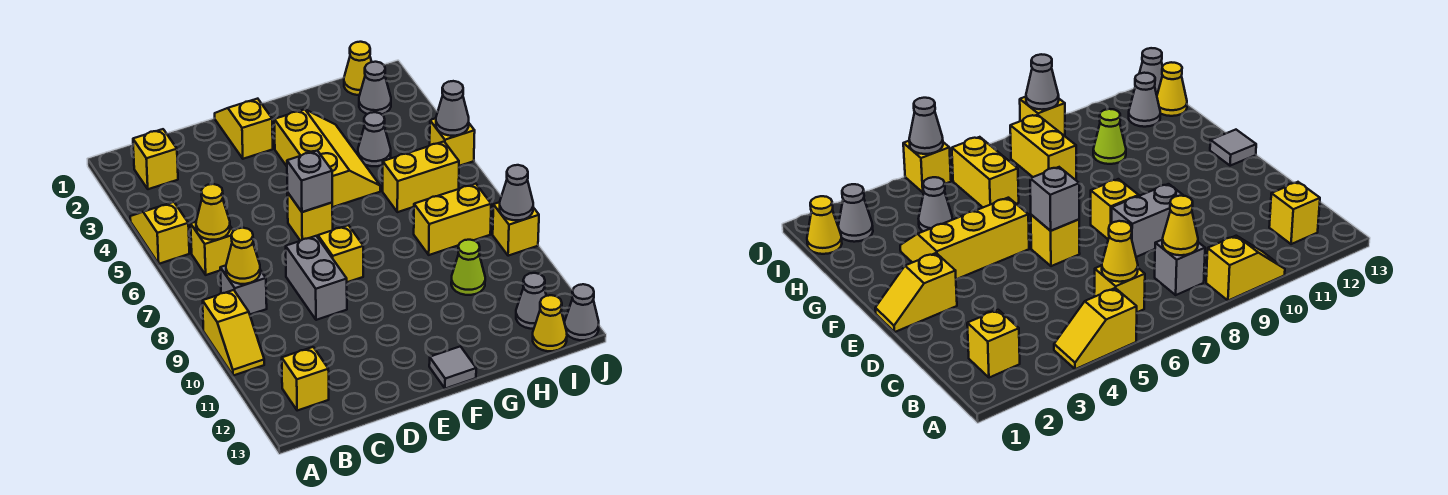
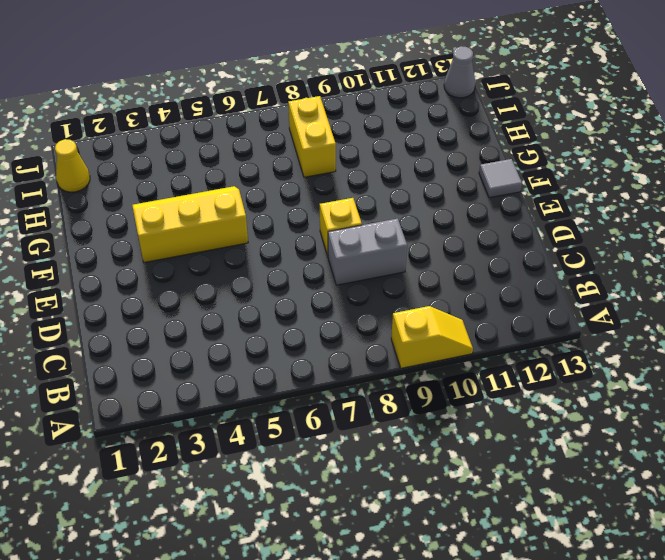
none -> yellow slope A4:A5 level 1 top 5
none -> yellow brick B2 level 1
none -> yellow brick B6 level 1

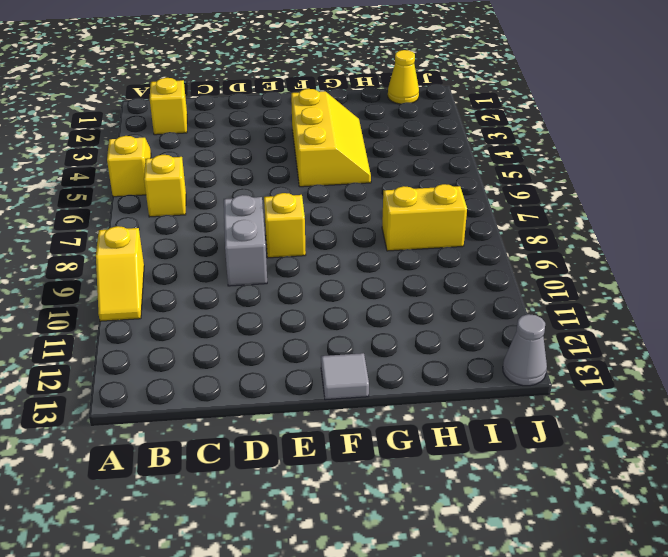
none -> grey brick B8 level 1
none -> yellow brick B12 level 1
none -> yellow slope E1:E2 level 1 top 2

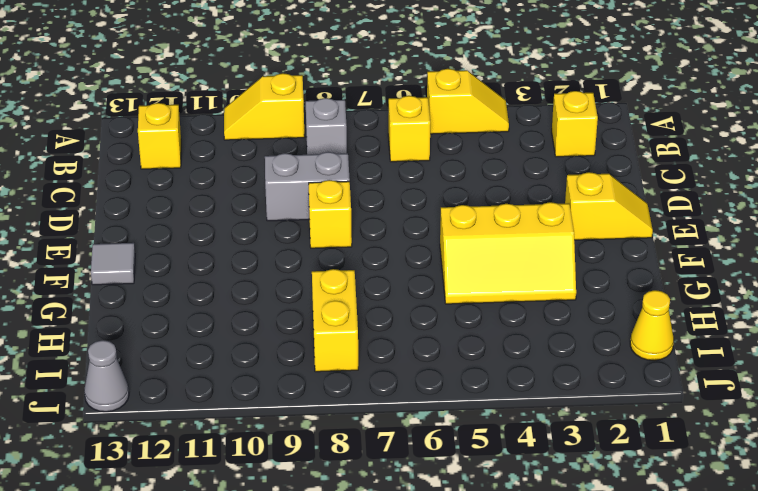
none -> yellow brick E6 level 1
none -> grey cone H4 level 1
none -> yellow brick H6:I6 level 1

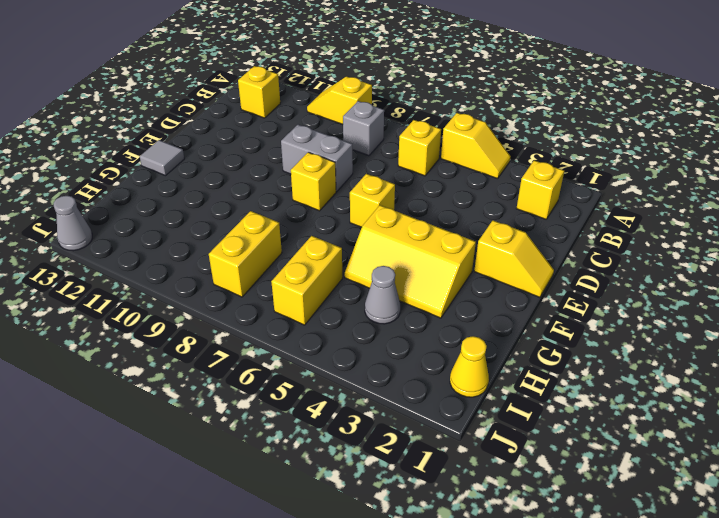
none -> lime cone H10 level 1
none -> grey cone I2 level 1
none -> grey cone I12 level 1

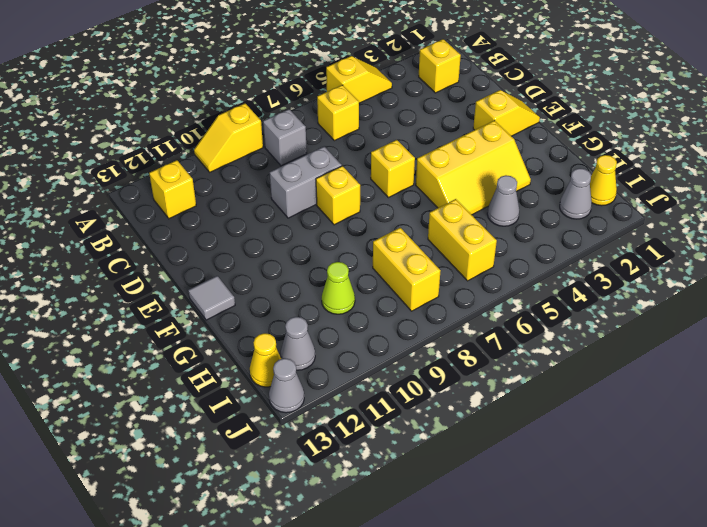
none -> yellow brick J5 level 1
none -> yellow brick J9 level 1
none -> yellow cone B6 level 2

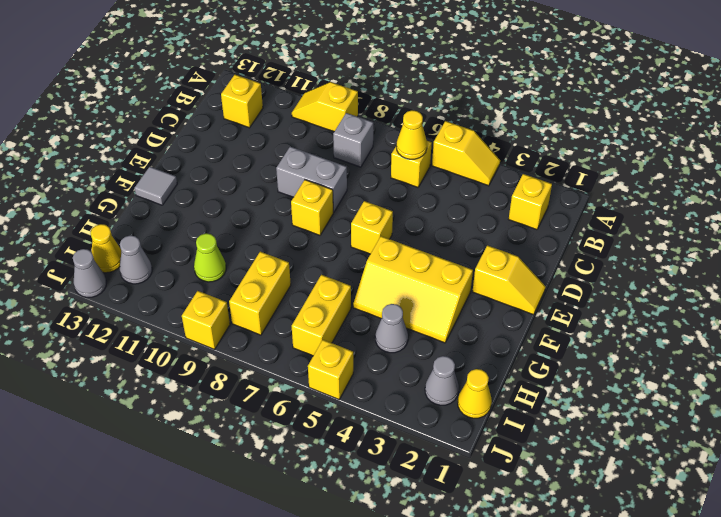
none -> yellow cone B8 level 2
none -> grey brick E6 level 2
none -> grey cone J5 level 2

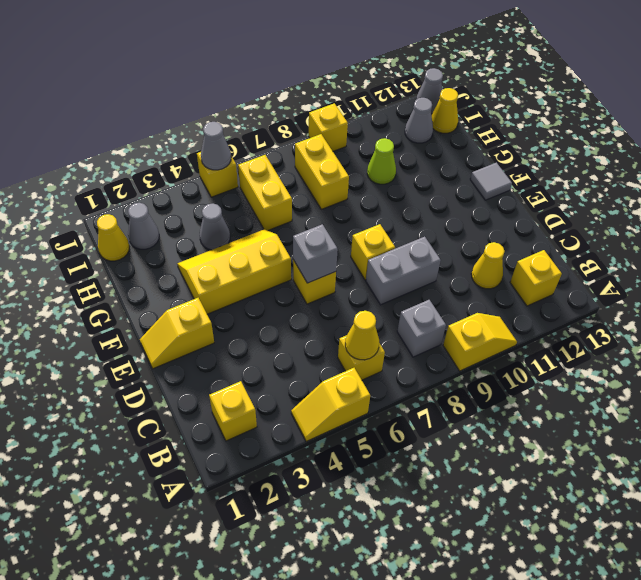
yellow cone C11 level 1 -> yellow cone B8 level 2
none -> grey cone J9 level 2

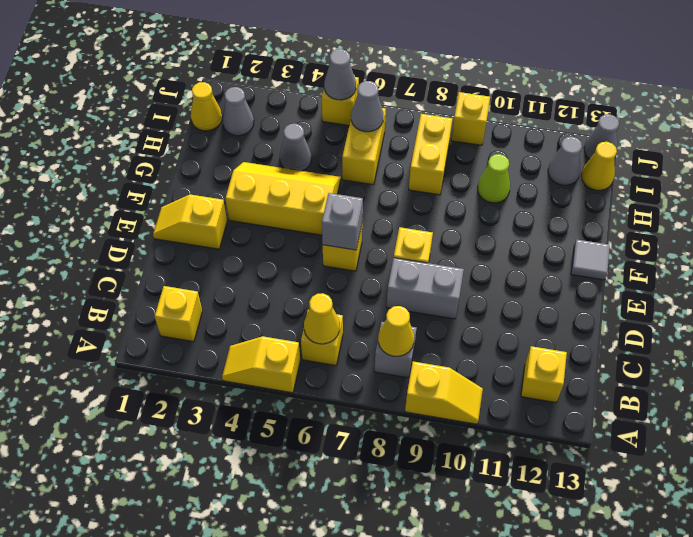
grey cone I6 level 2 -> grey cone J9 level 2

